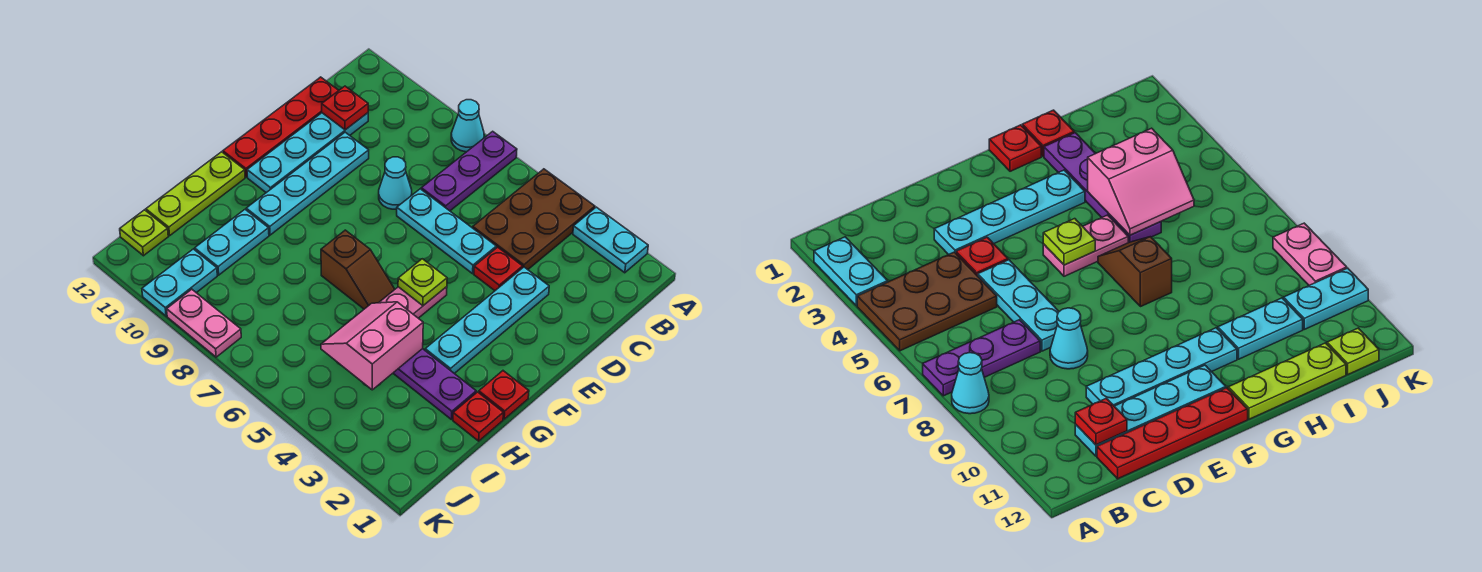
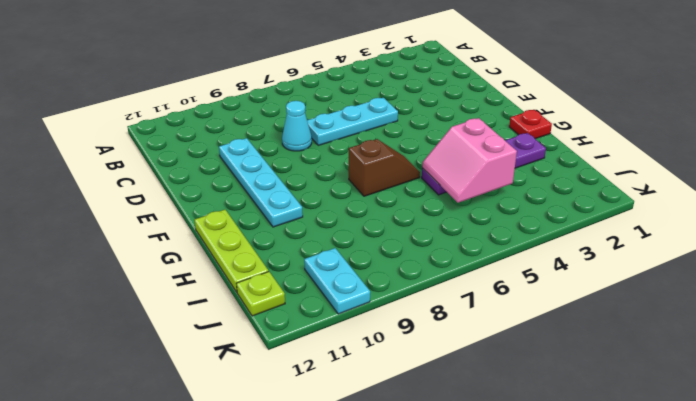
none -> cyan plate A2:A3 level 1
none -> brown plate A4:C5 level 1
none -> purple plate A7:C7 level 1

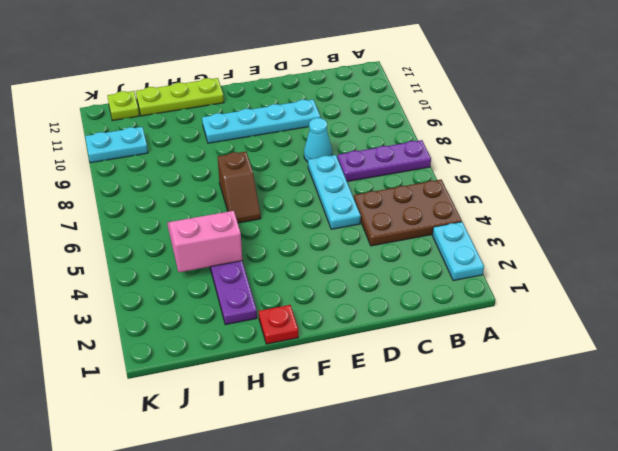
none -> cyan cone A8 level 1
none -> cyan plate C11:F11 level 1
none -> red plate C12:F12 level 1

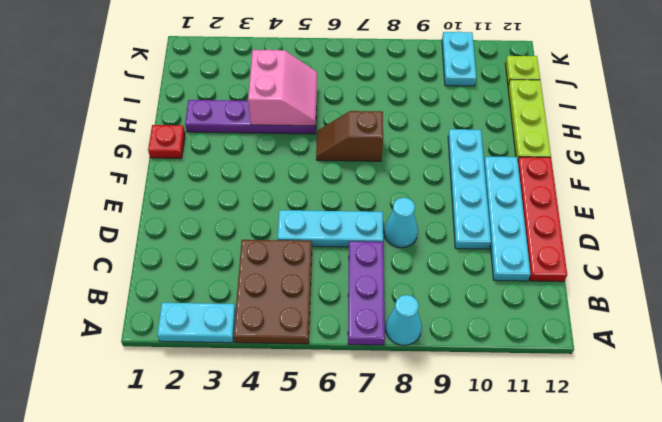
none -> cyan plate D3:G3 level 1
none -> red plate D4 level 1
none -> pink plate F5:G5 level 1

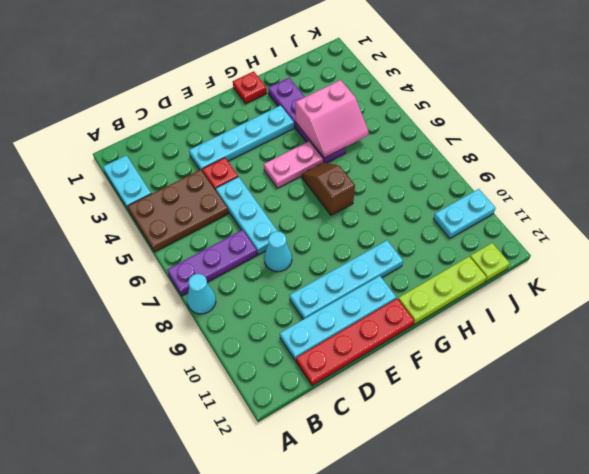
none -> red plate H1 level 1
none -> cyan plate H10:I10 level 1
none -> pink plate K8:K9 level 1

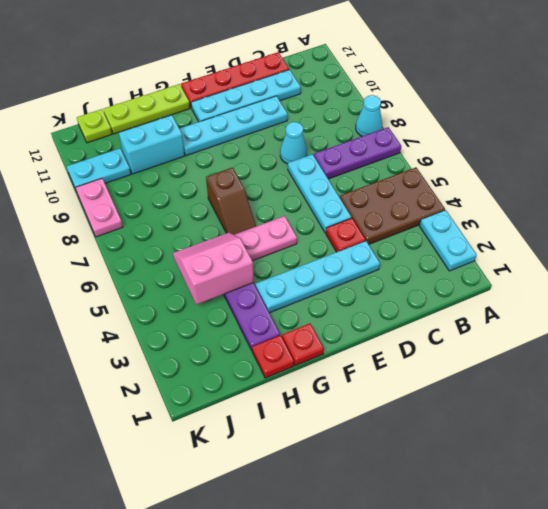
cyan brick H10:I10 level 1 -> cyan plate H10:I10 level 1
none -> red plate C11 level 2
none -> lime plate F5 level 2

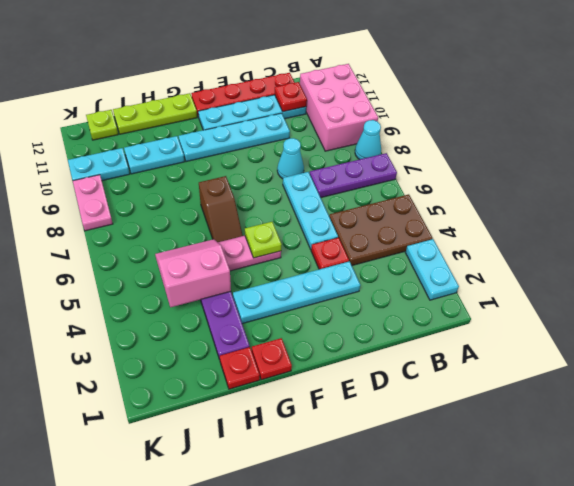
pink brick A9:B11 level 1 -> none

